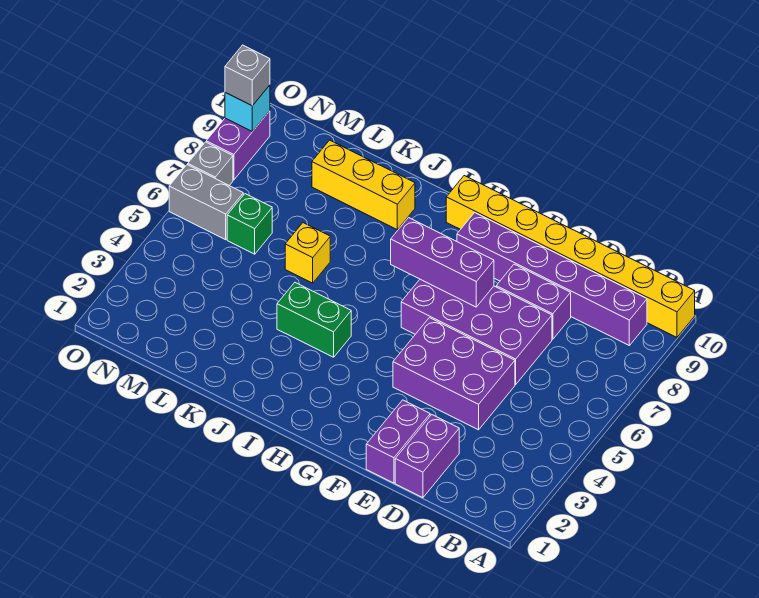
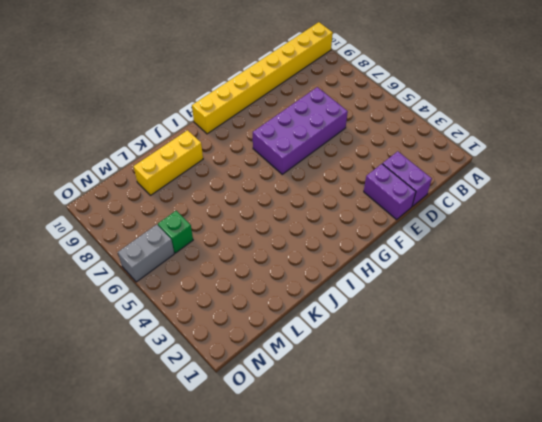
none -> purple brick B9:G9 level 1
none -> purple brick D4:F5 level 1
none -> purple brick D8:E8 level 1

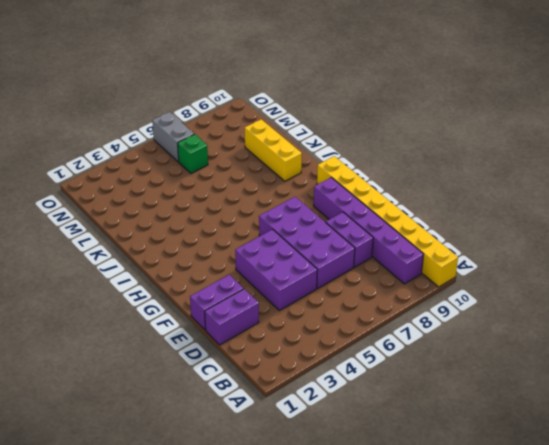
none -> green brick I4:J4 level 1
none -> yellow brick K6 level 1
none -> grey brick O7 level 1

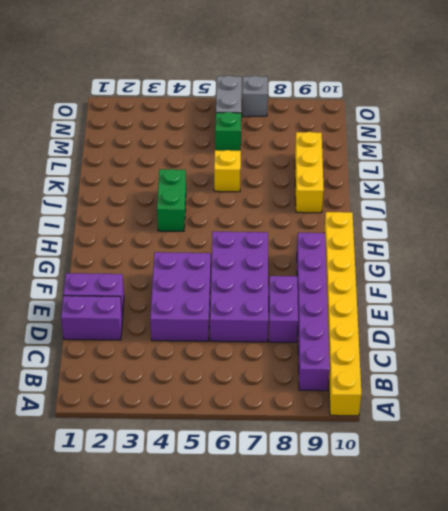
none -> purple brick O8:O9 level 1
none -> purple brick F7:H7 level 2
none -> cyan brick O9 level 2

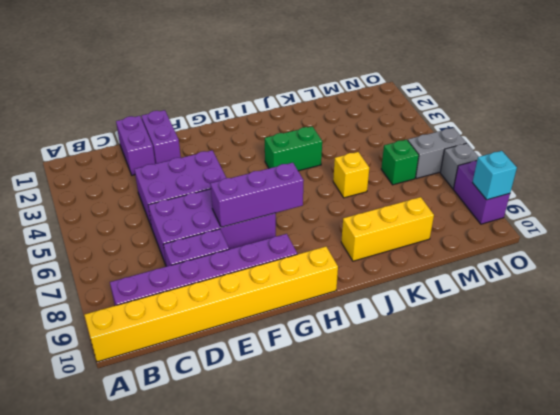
none -> grey brick O9 level 3

